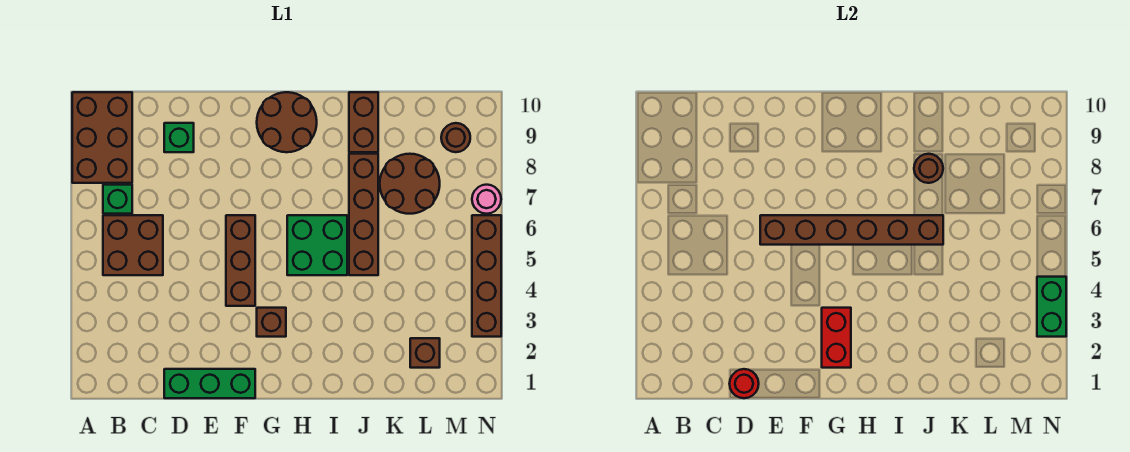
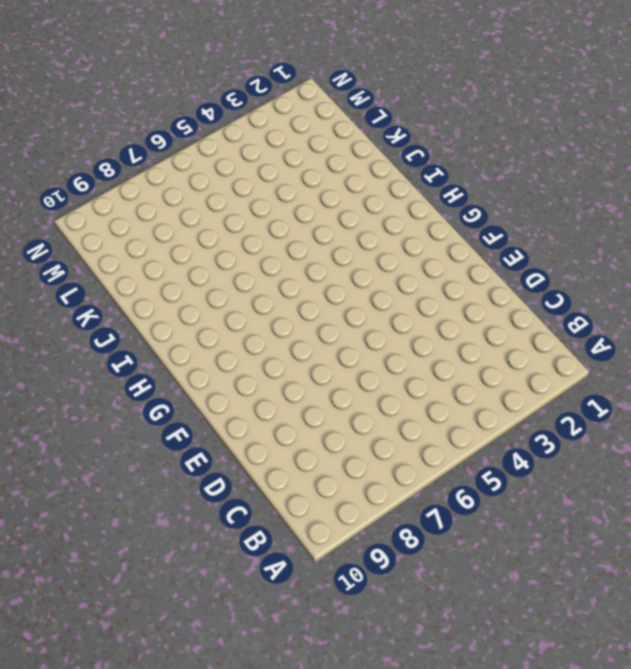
none -> brown brick A8:B10 level 1
none -> brown brick B5:C6 level 1
none -> green brick B7 level 1

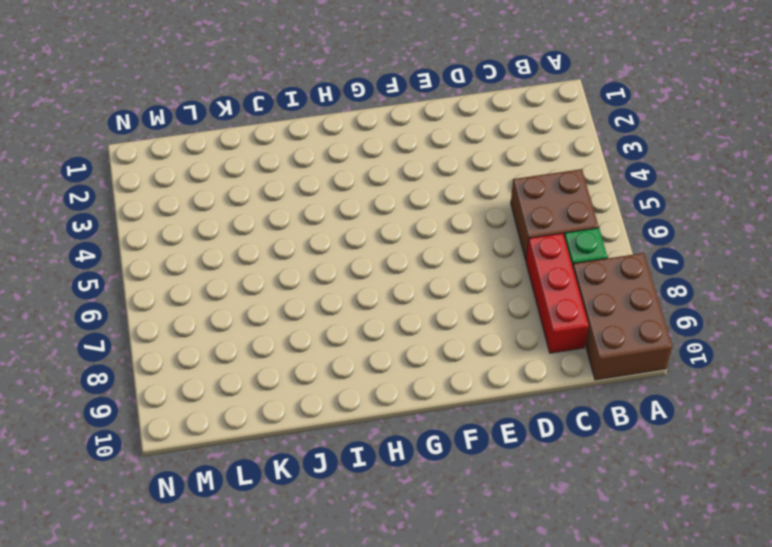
red brick C7:C9 level 1 -> none
none -> green brick D1:F1 level 1
none -> green brick D9 level 1
none -> brown brick F4:F6 level 1

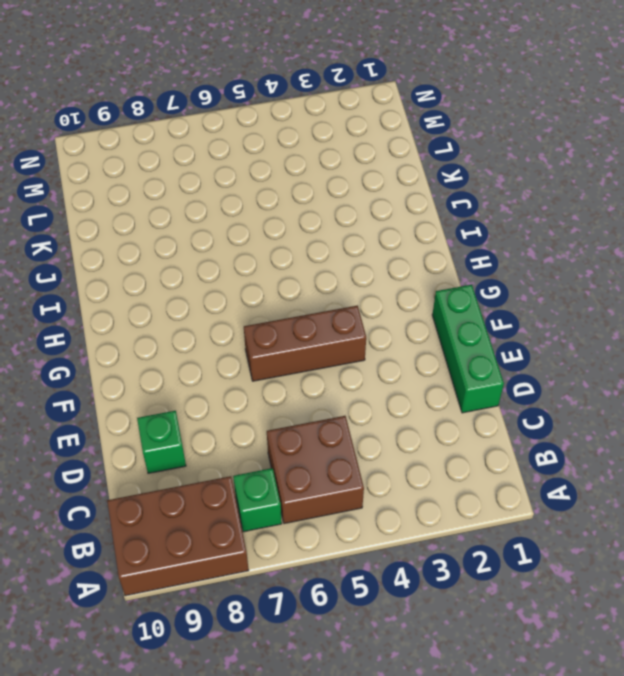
none -> brown brick G3 level 1
none -> brown round brick G9:H10 level 1
none -> green brick H5:I6 level 1

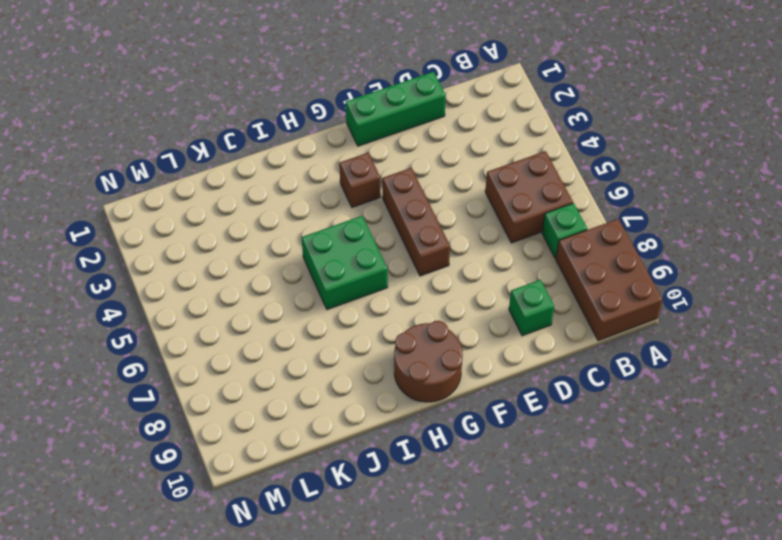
none -> brown brick J5:J8 level 1
none -> brown brick J9:J10 level 1
none -> brown round brick K7:L8 level 1

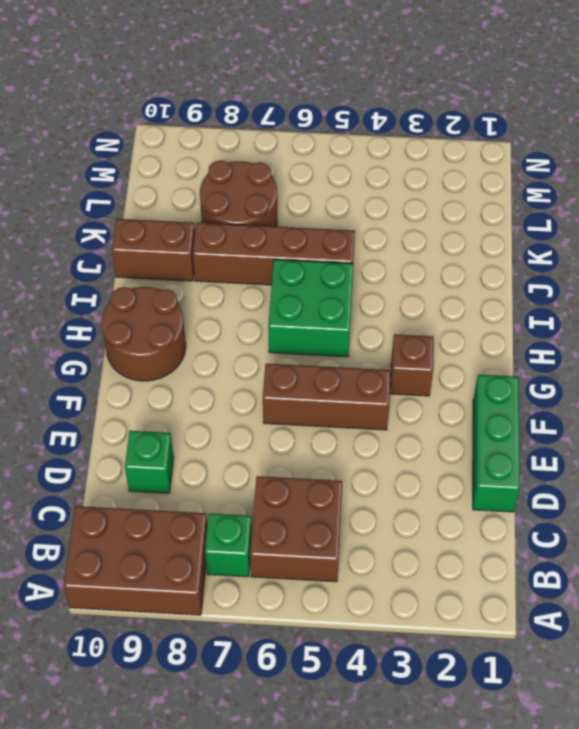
none -> brown brick L2 level 1
none -> brown round brick M9 level 1
none -> brown brick N3:N6 level 1

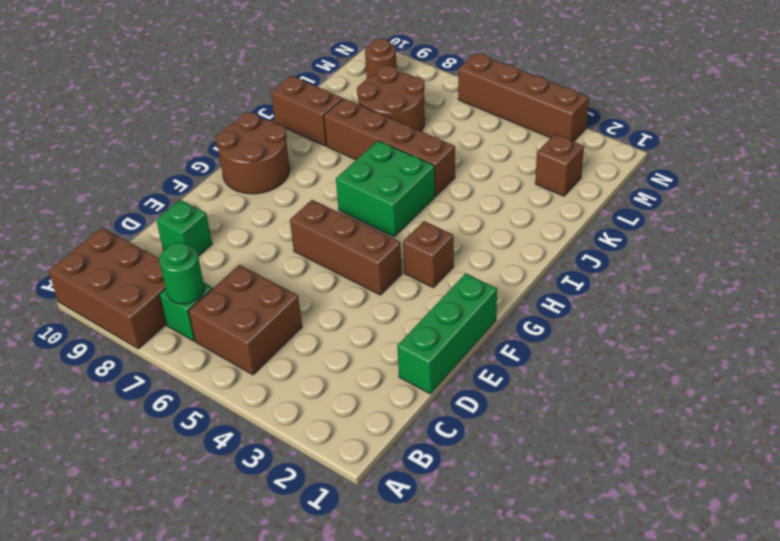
green round brick B7 level 2 -> none
none -> pink round brick N7 level 1
none -> red round brick D1 level 2
none -> brown brick E6:J6 level 2

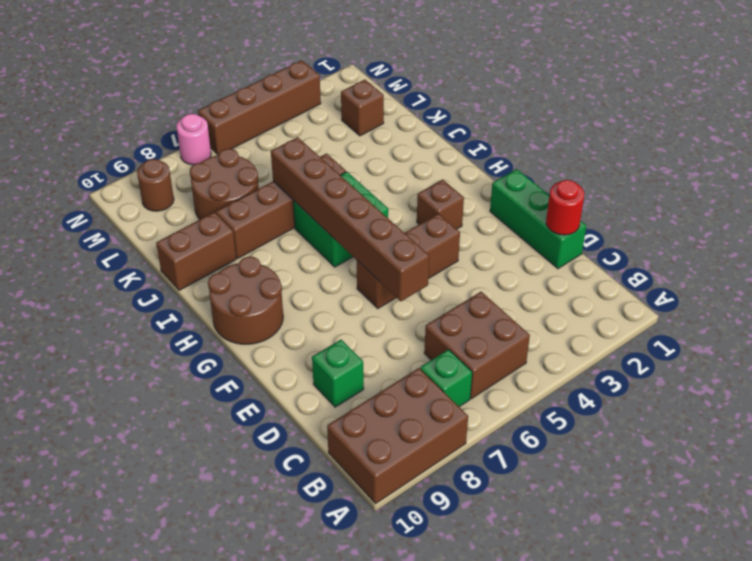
none -> red brick G2:G3 level 2
none -> brown round brick J8 level 2
none -> green brick N3:N4 level 2

